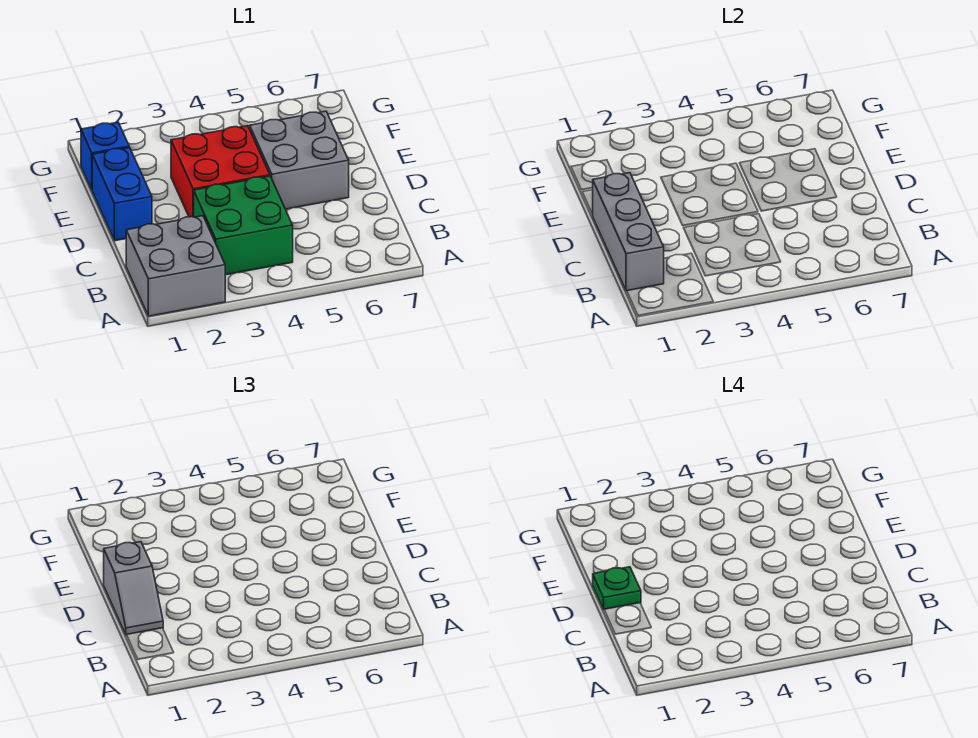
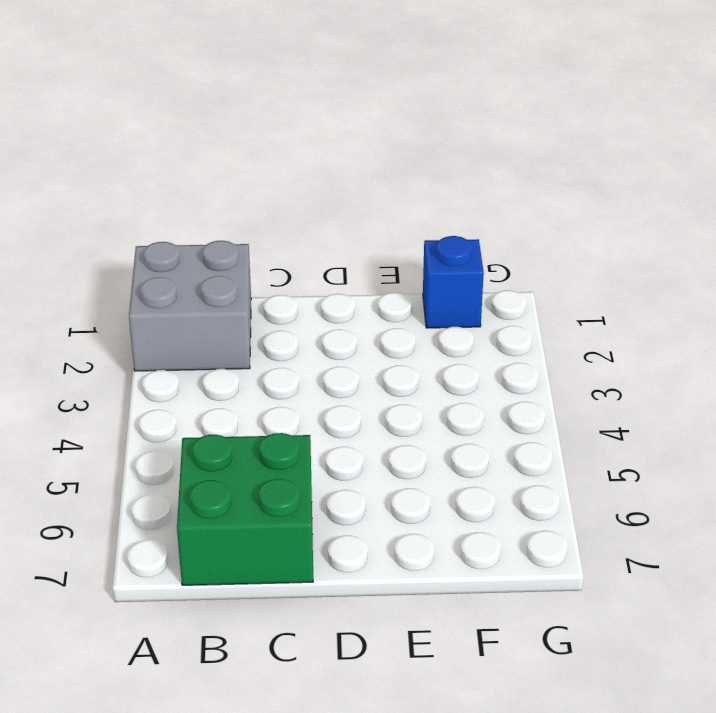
green brick B6:C7 level 1 -> green brick B3:C4 level 1
none -> blue brick D1:E1 level 1
none -> red brick D3:E4 level 1

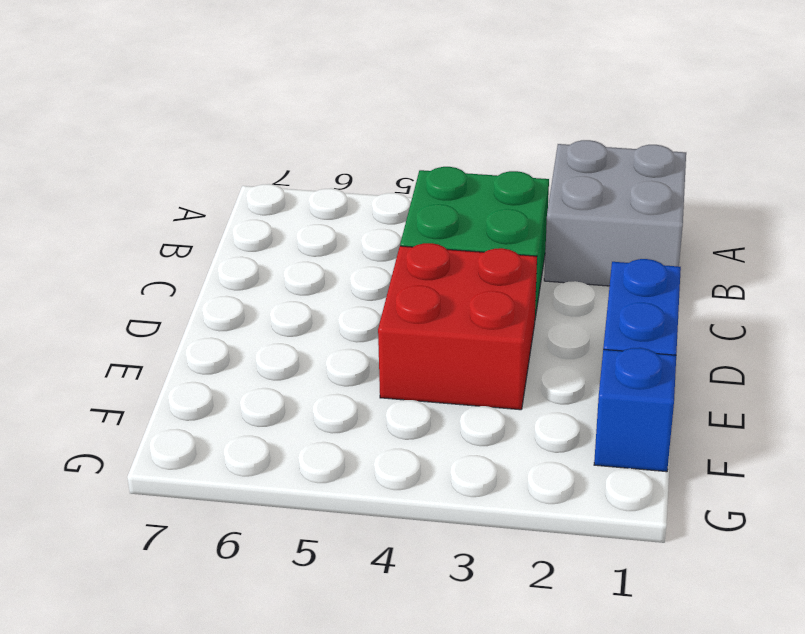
none -> grey brick D5:E6 level 1
none -> grey brick B1:D1 level 2

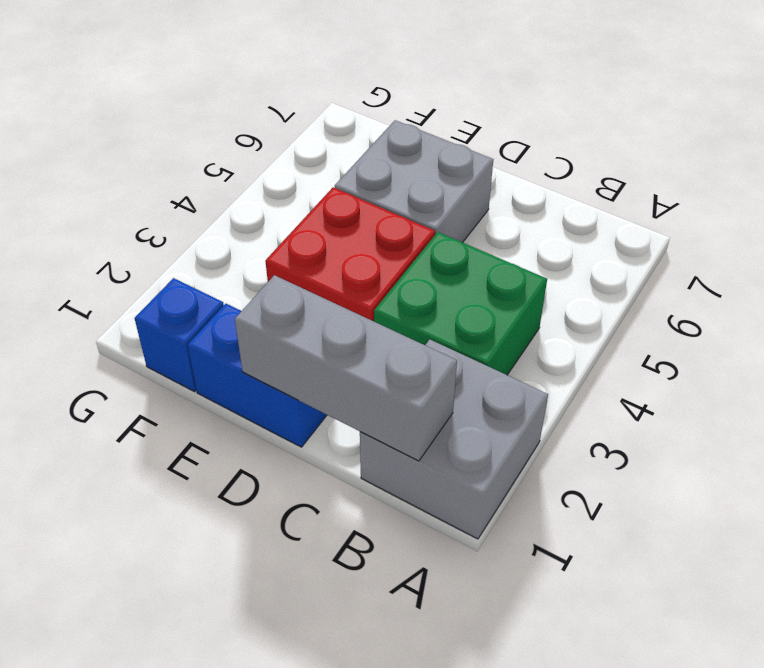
none -> grey slope C1:D1 level 3 top D
none -> green plate D1 level 4

